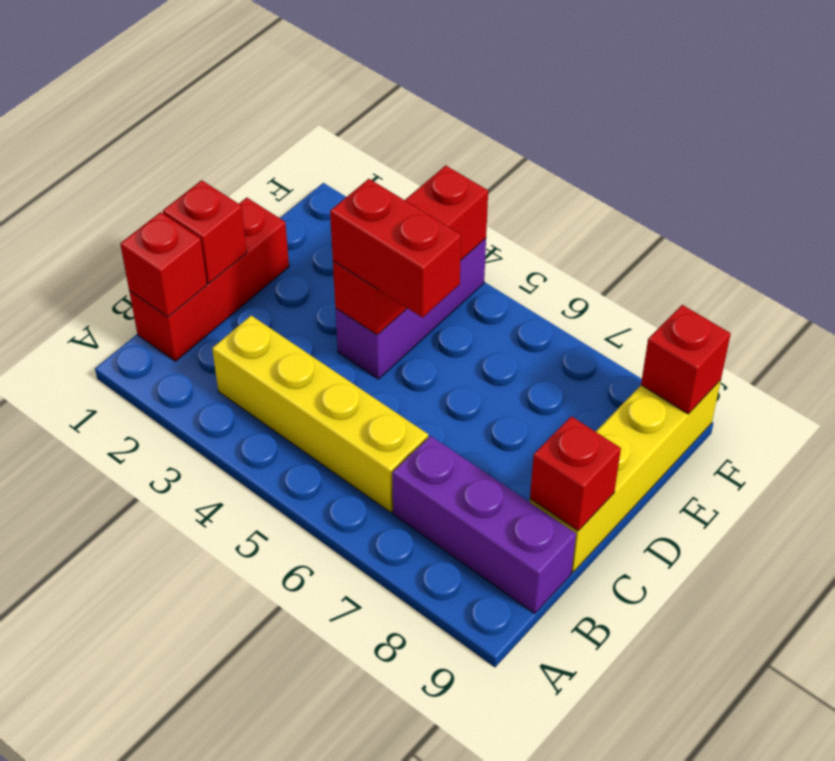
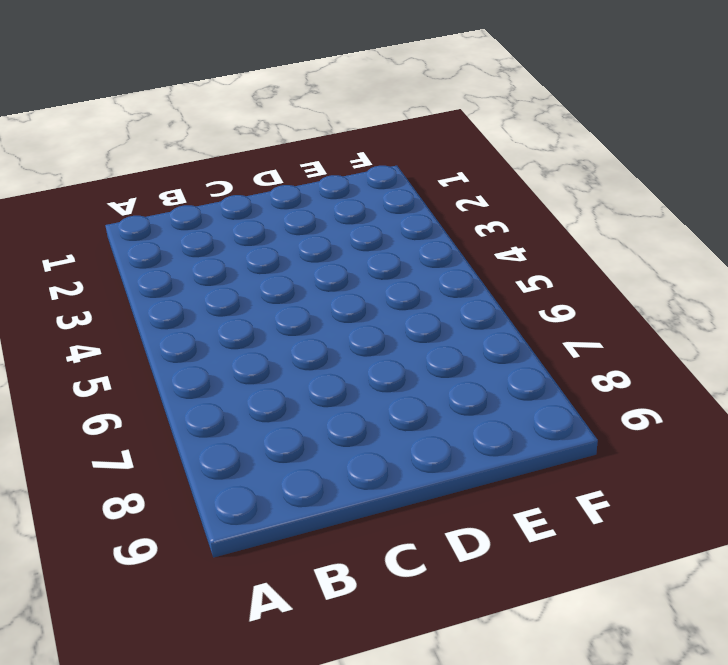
none -> red brick B1:D1 level 1
none -> yellow brick B3:B6 level 1

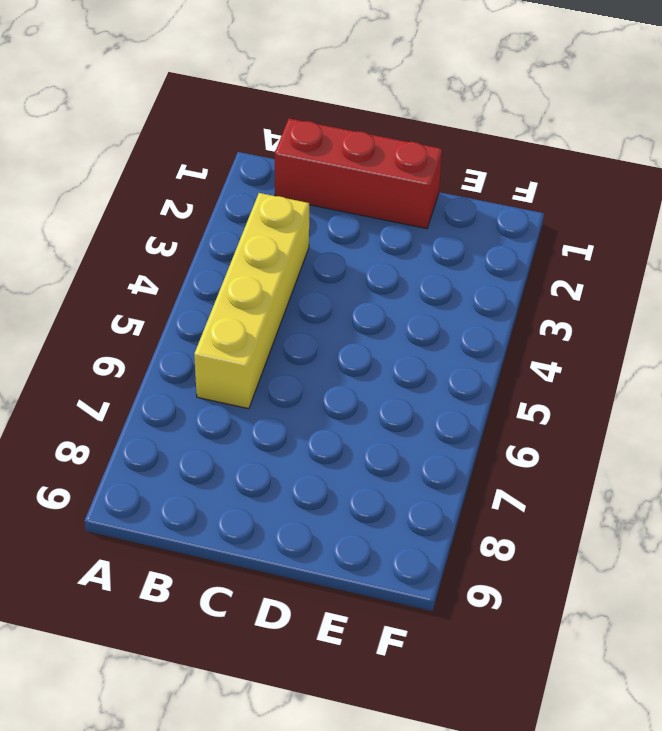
none -> purple brick B7:B9 level 1
none -> yellow brick C9:F9 level 1

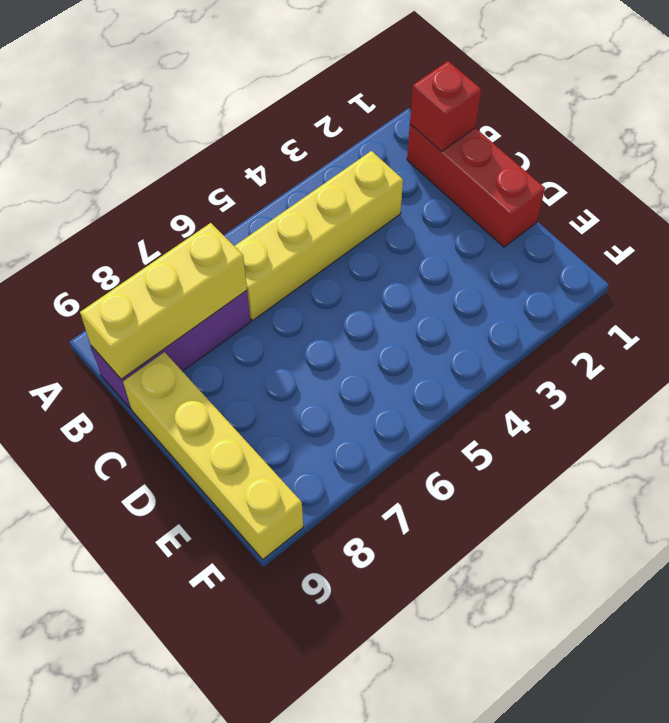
yellow brick B7:B9 level 2 -> none
none -> purple brick D4:F4 level 1
none -> red brick C1 level 2

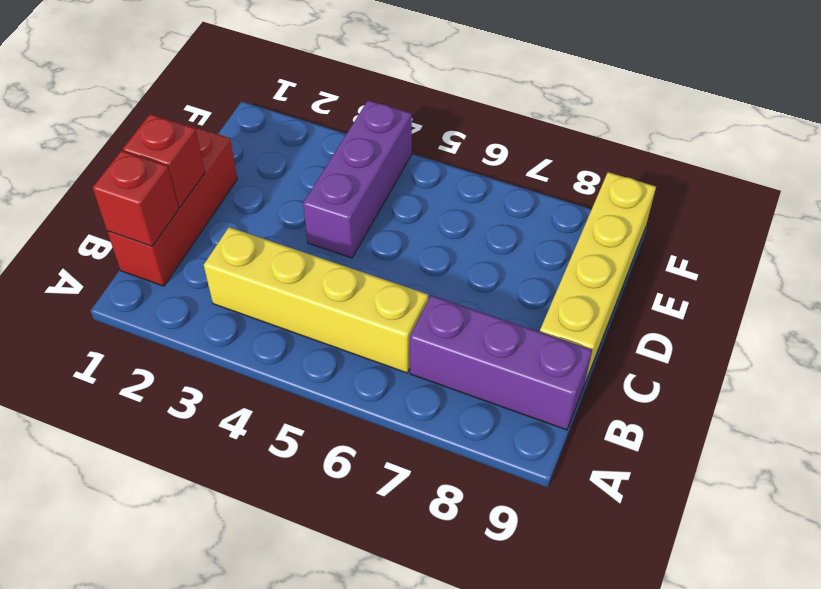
none -> red brick C9 level 2
none -> red brick D4:F4 level 2

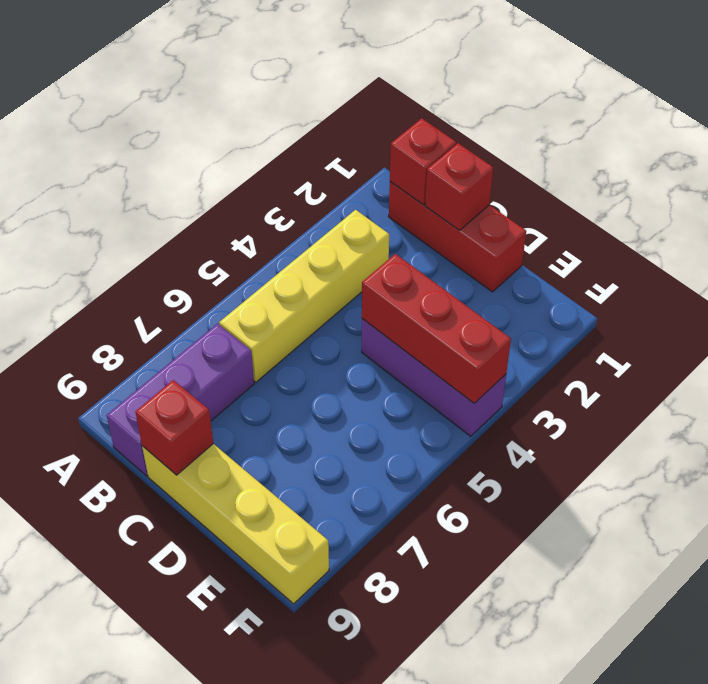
none -> red brick F9 level 2
none -> red brick D4:D5 level 3

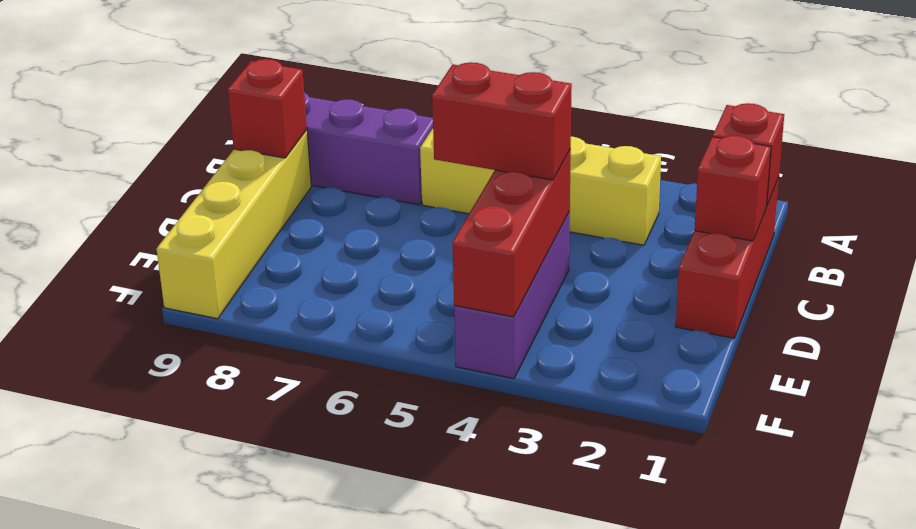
none -> red brick F9 level 2

